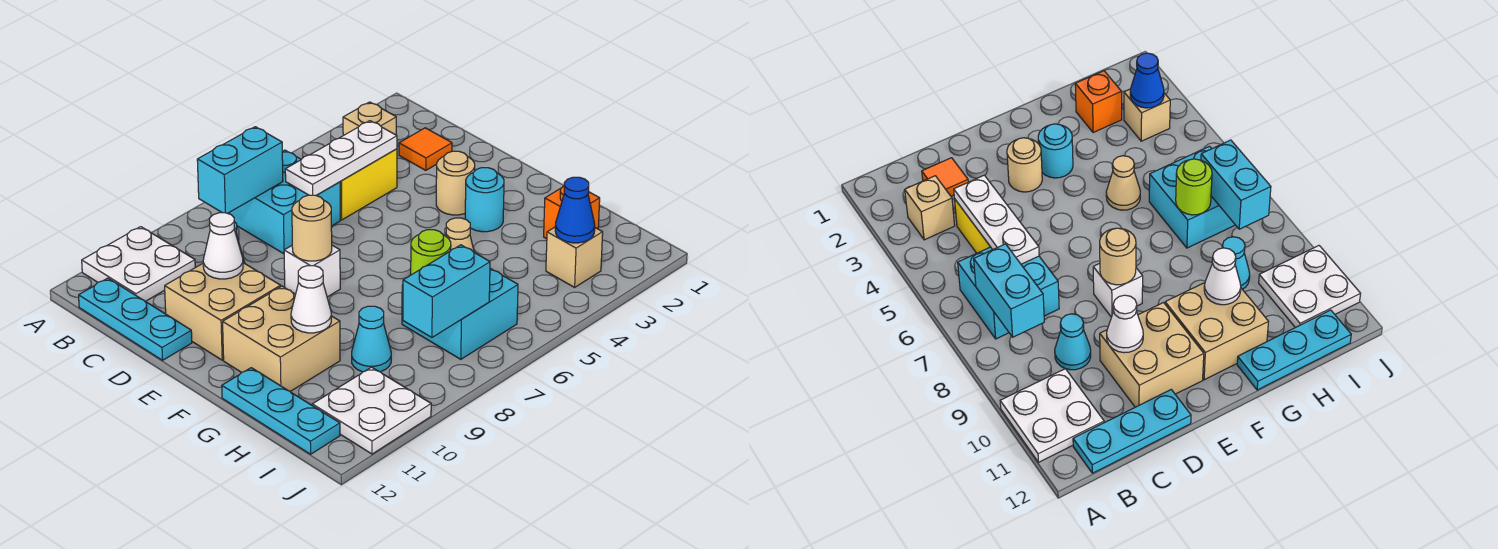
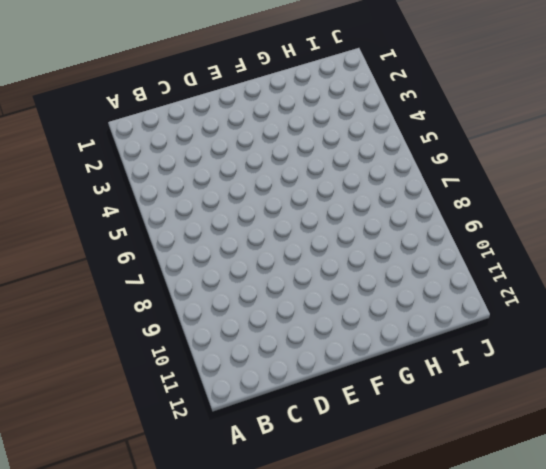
none -> white plate A10:B11 level 1
none -> tan brick B3 level 1
none -> cyan brick B6:C7 level 1

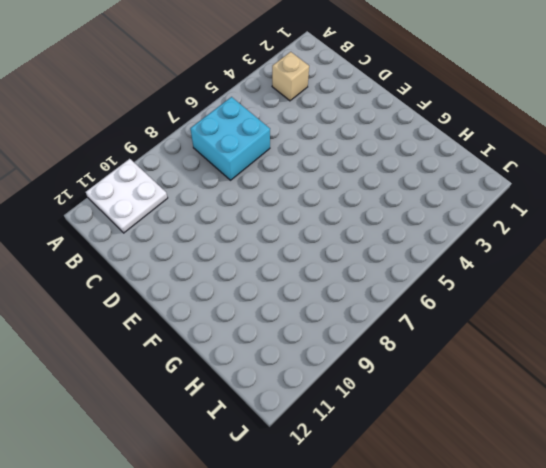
none -> cyan plate B12:D12 level 1
none -> orange tile C2 level 1
none -> yellow brick C4:C5 level 1

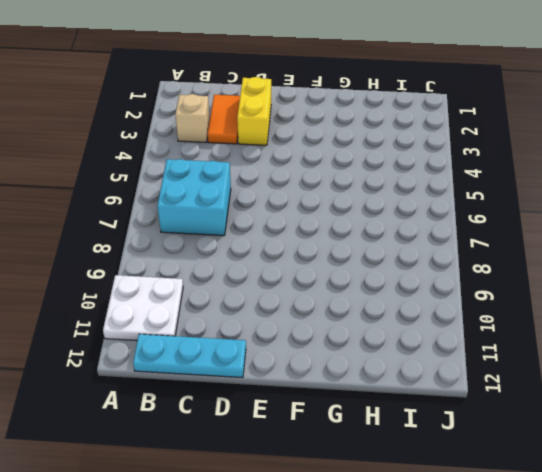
orange tile C2:C3 level 1 -> orange tile C2 level 1
yellow brick D2:D3 level 1 -> yellow brick C4:C5 level 1
none -> cyan cone C9 level 1
none -> tan brick D10:E11 level 1
none -> tan round brick E3 level 1

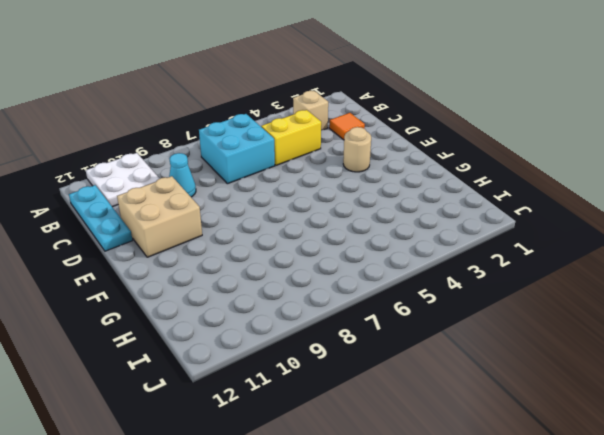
none -> white brick E8 level 1
none -> cyan round brick F3 level 1
none -> tan brick F10:G11 level 1

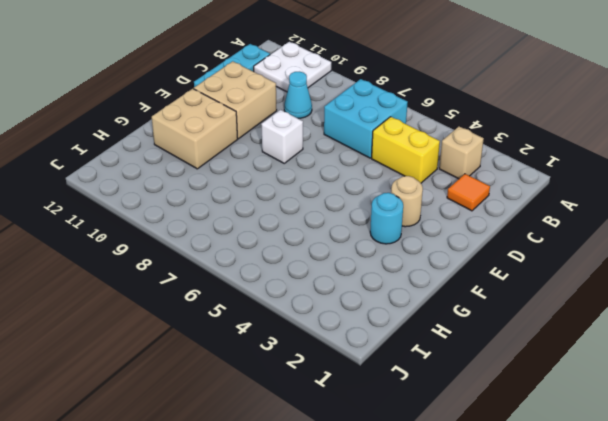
none -> tan cone G5 level 1
none -> cyan plate G12:I12 level 1
none -> orange brick H2 level 1

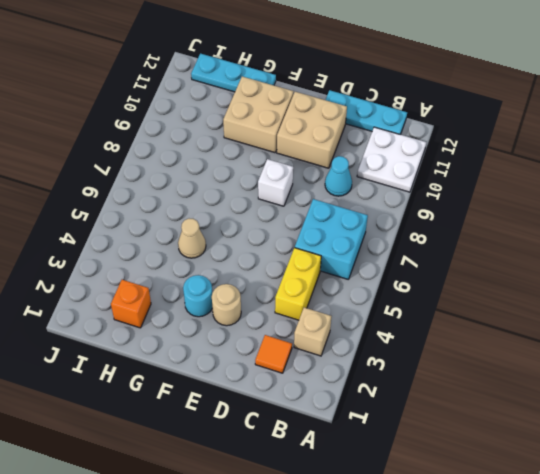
none -> cyan brick H6:I7 level 1
none -> cyan cone H9 level 1
none -> tan brick I3 level 1

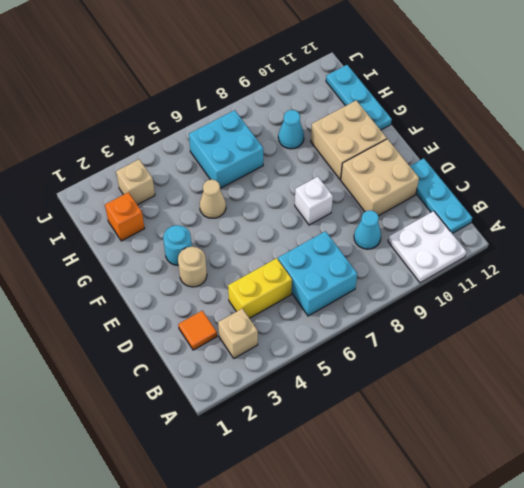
none -> white plate I10:J11 level 1
none -> cyan brick B7:B8 level 2
none -> white plate C4:C6 level 2

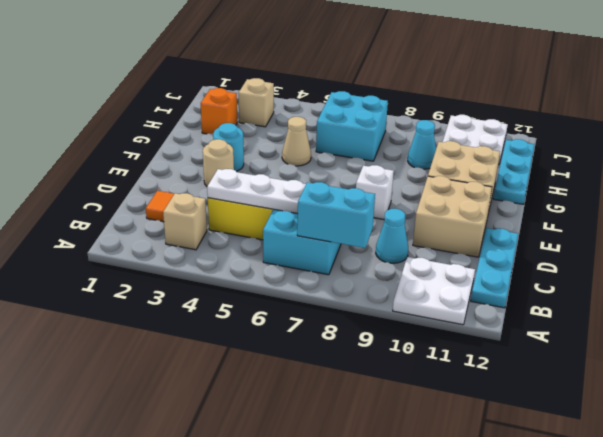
none -> white cone D10 level 2
none -> tan round brick E8 level 2
none -> white cone G10 level 2

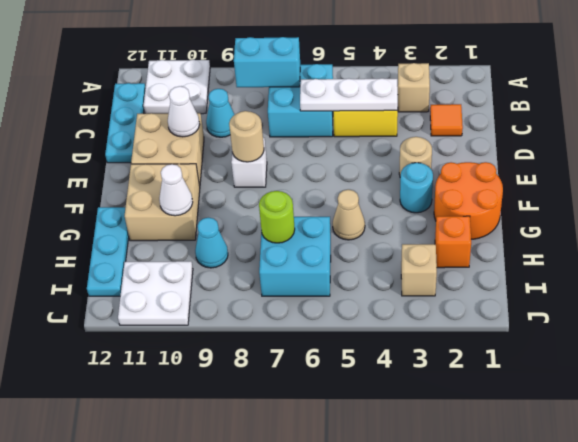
orange round brick F1:G2 level 1 -> none
none -> blue cone I3 level 2
none -> cyan brick I7:I8 level 2

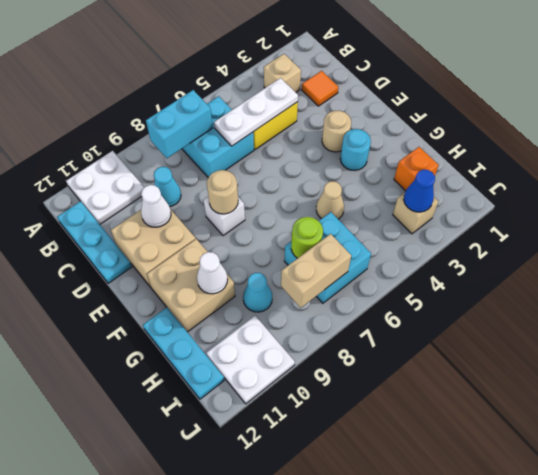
tan brick I7:I8 level 2 -> cyan brick I7:I8 level 2

